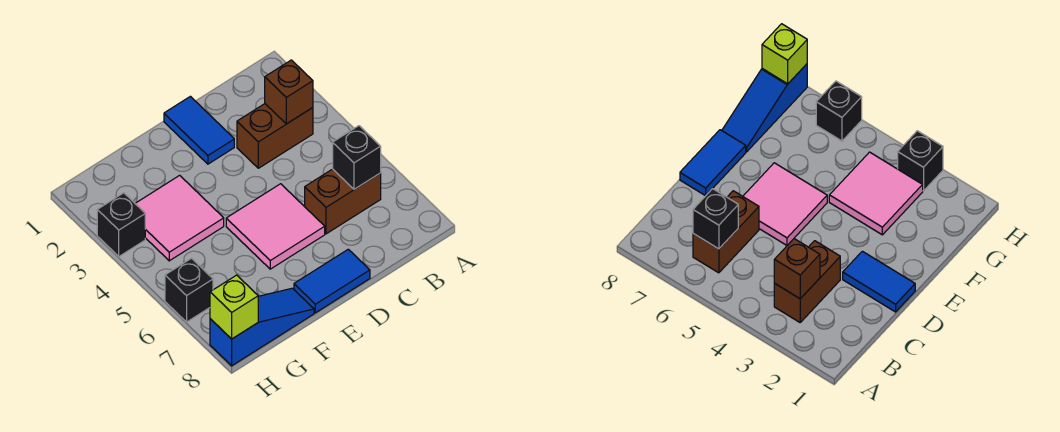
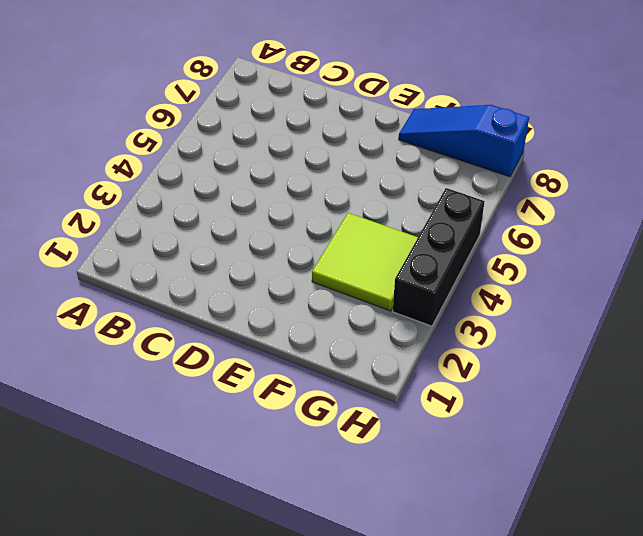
lime tile F3:G4 level 1 -> pink tile F3:G4 level 1
black brick H3:H5 level 1 -> black brick H3 level 1
none -> brown brick B3:C3 level 1
none -> brown brick B6:C6 level 1
none -> blue tile D1:D2 level 1

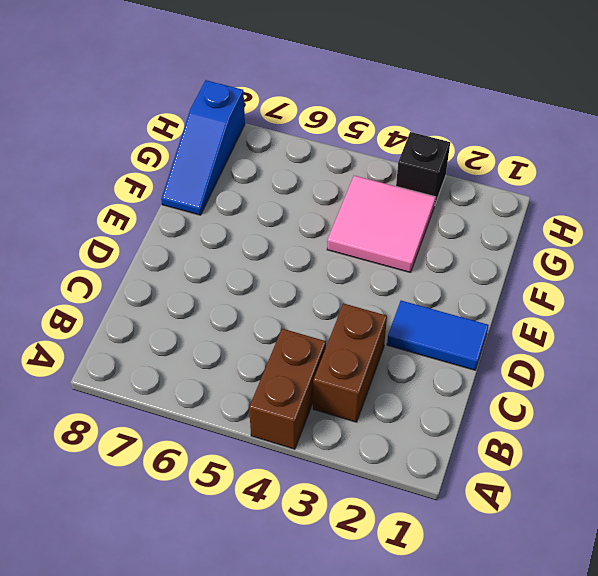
brown brick A4:B4 level 1 -> brown brick B6:C6 level 1
none -> pink tile D5:E6 level 1
none -> blue tile D8:E8 level 1
none -> black brick H6 level 1

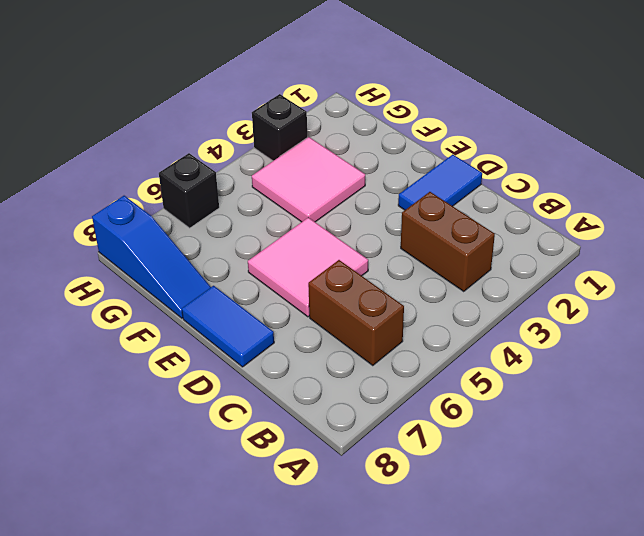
none -> brown brick B3 level 2
none -> black brick B6 level 2
none -> lime brick H8 level 2

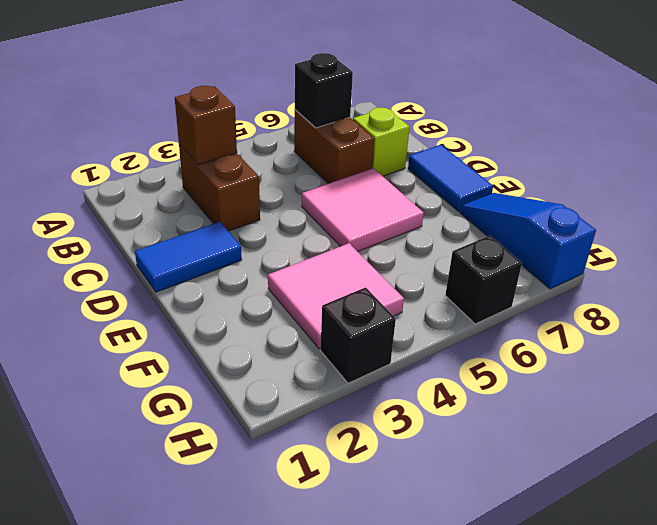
lime brick C7 level 1 -> lime brick H8 level 2

